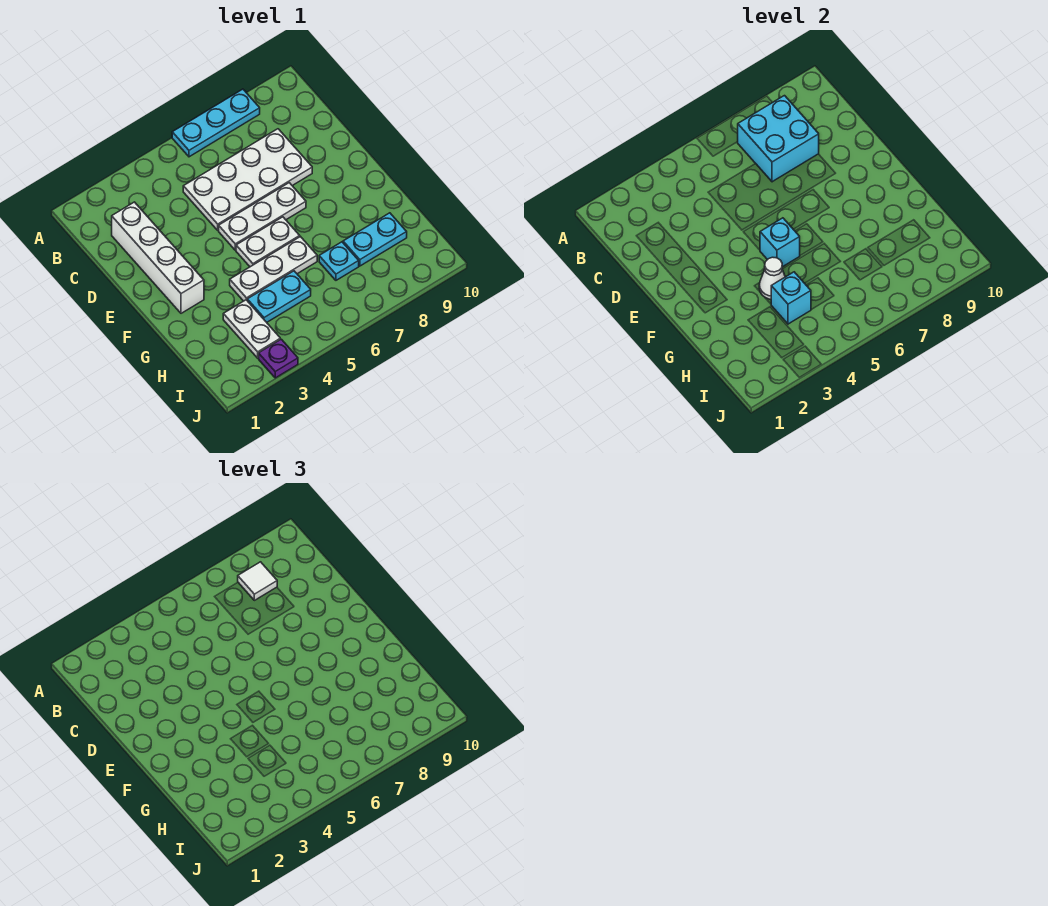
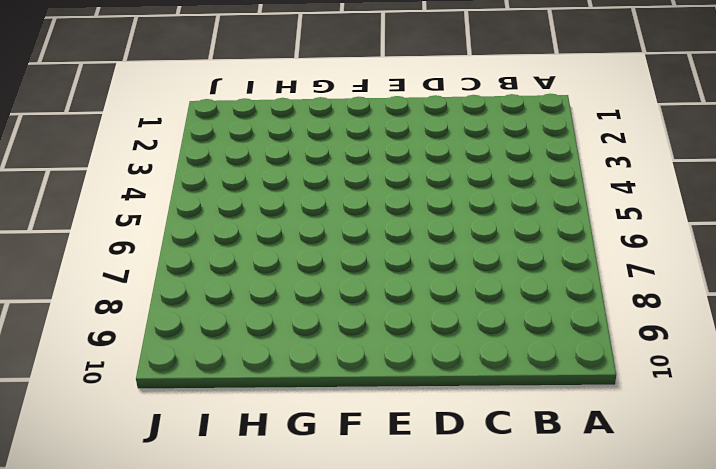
none -> cyan plate A6:A8 level 1
none -> white brick C2:F2 level 1
none -> white plate C5:D8 level 1

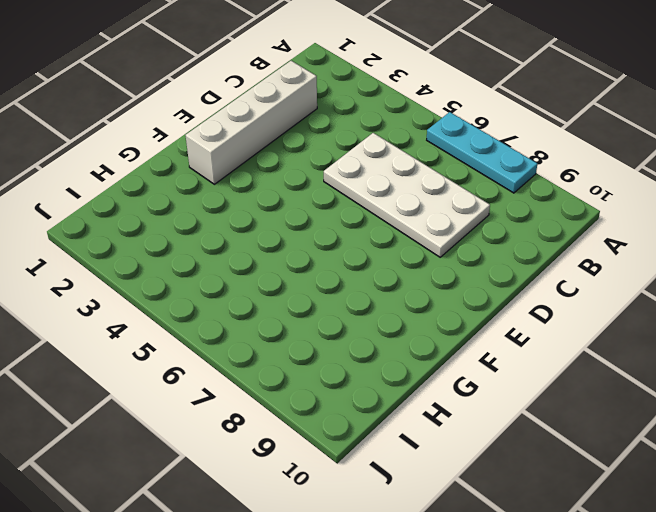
none -> white plate E5:E7 level 1
none -> white plate F5:F6 level 1
none -> white plate G4:G6 level 1

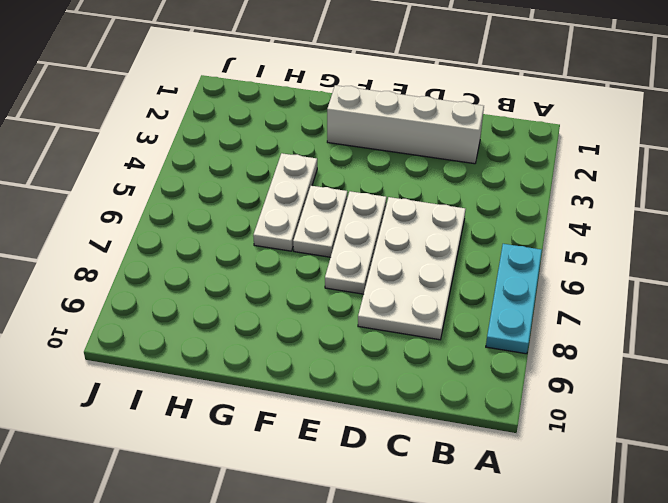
none -> white plate H3:I3 level 1
none -> cyan plate H4:H5 level 1
none -> cyan plate H7 level 1

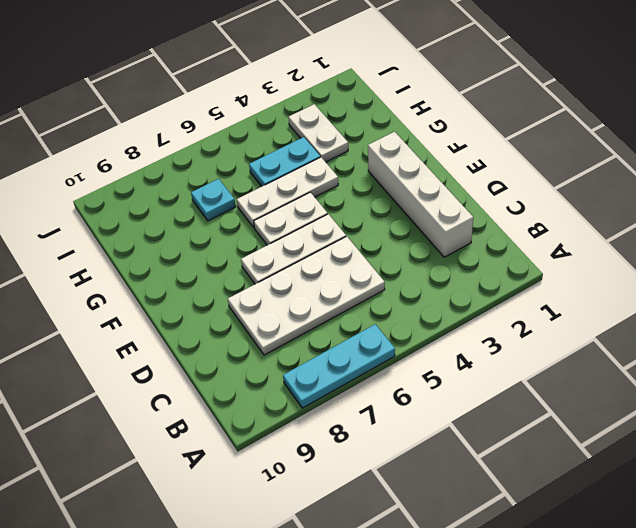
none -> cyan plate H8:H9 level 1
none -> purple plate J3 level 1
none -> cyan brick B7:C8 level 2

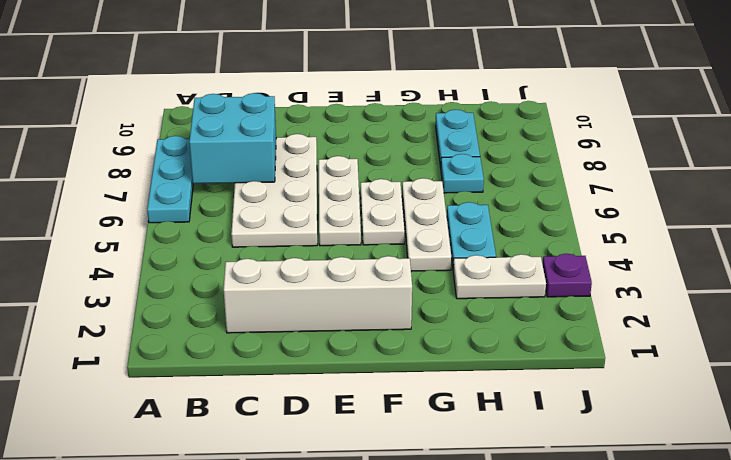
none -> cyan brick F5 level 2
none -> white cone G4 level 2
none -> cyan brick H4 level 2

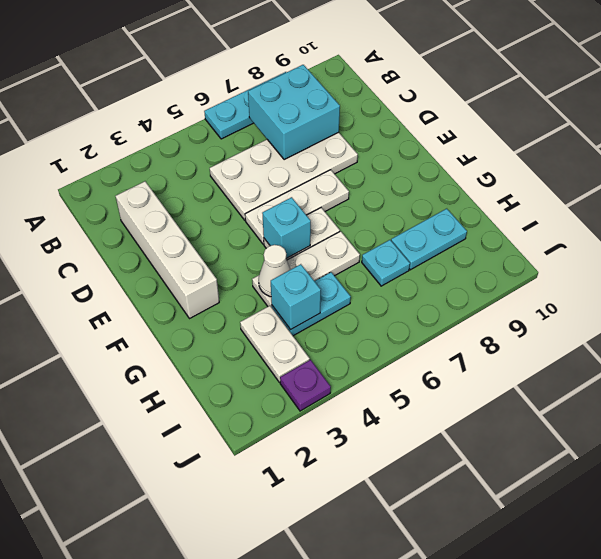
none -> white tile B8 level 3

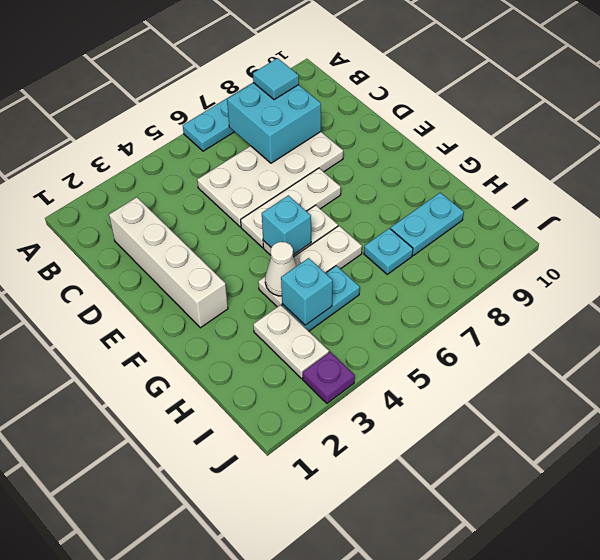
cyan tile B8 level 3 -> white tile B8 level 3

